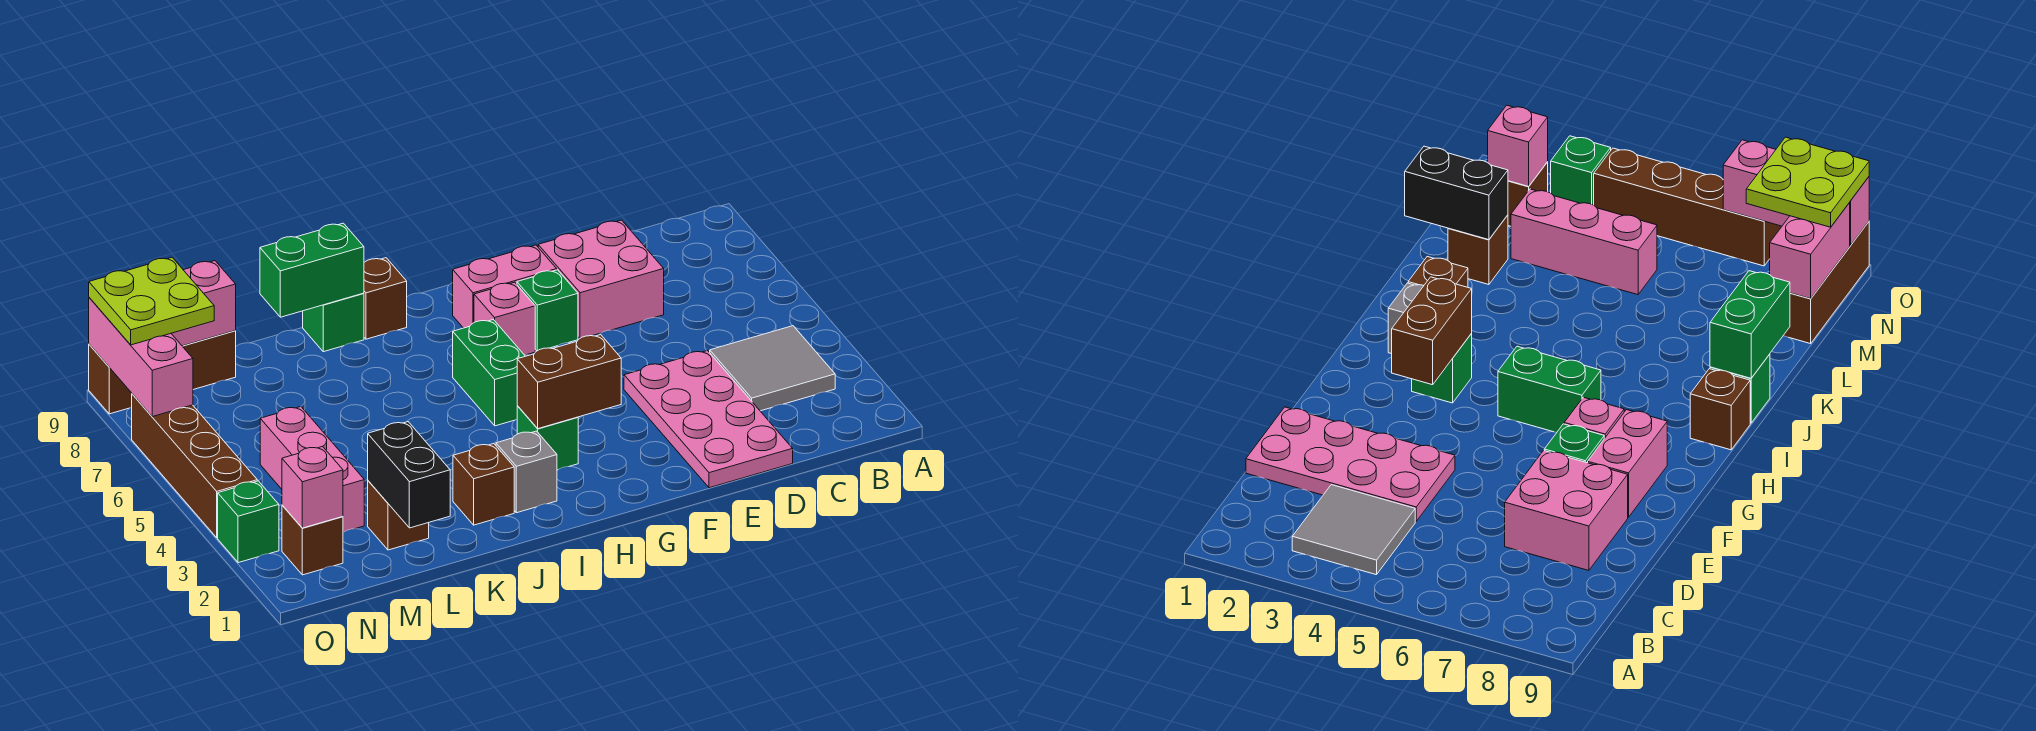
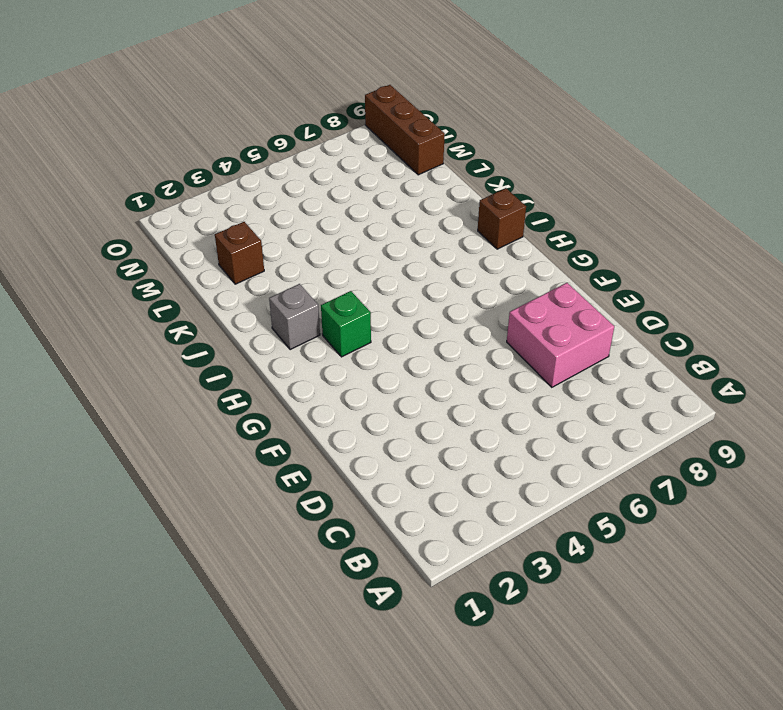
none -> grey tile B3:C4 level 1
none -> pink plate D1:E4 level 1
none -> green brick F7 level 1

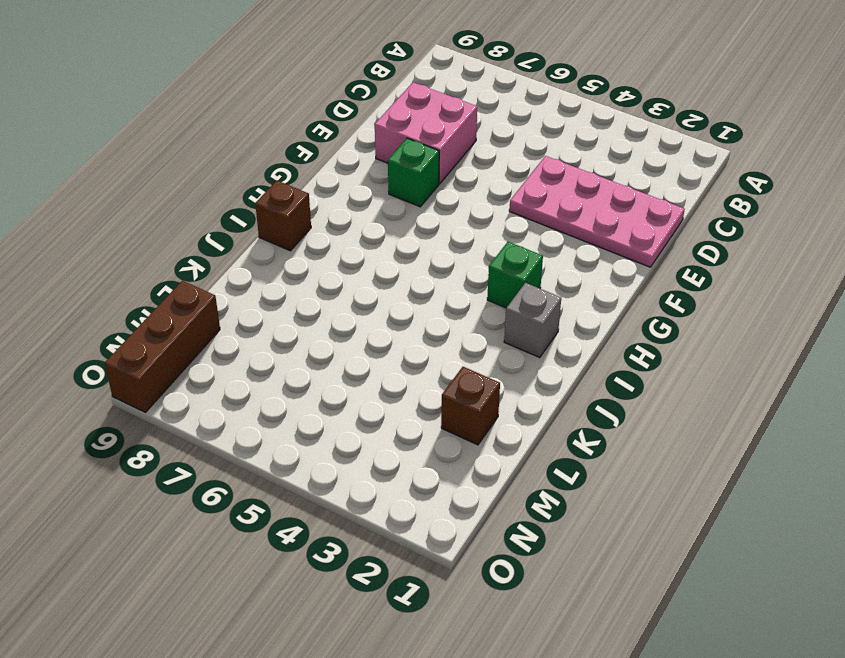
none -> grey tile B3:C4 level 1
none -> pink brick F8:G8 level 1
none -> pink brick G7 level 1

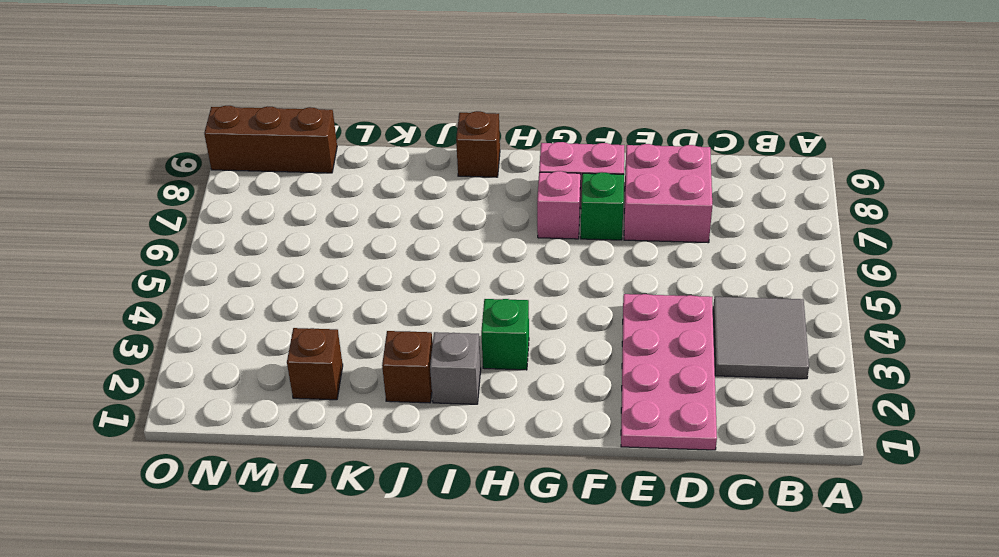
none -> green brick H5:H6 level 1
none -> green brick J9 level 1
none -> pink brick M3:M5 level 1

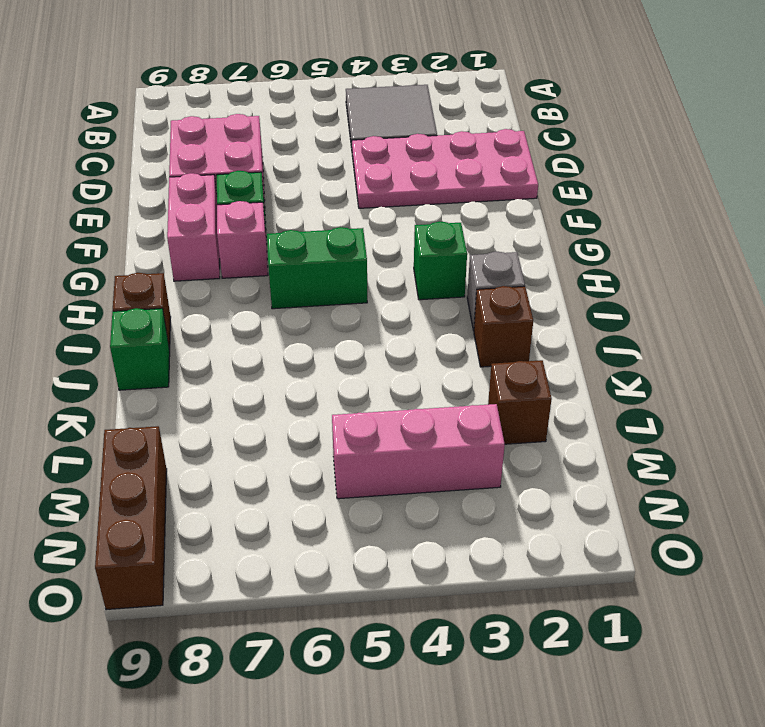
none -> brown brick N2 level 1
none -> green brick O3 level 1
none -> brown brick O4:O7 level 1

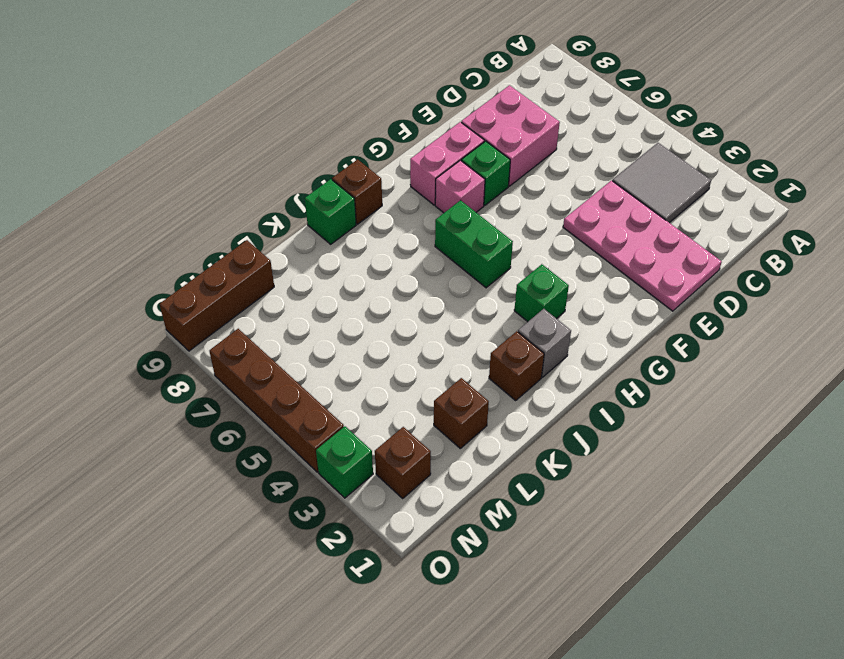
none -> pink brick M3:M5 level 1
none -> brown brick G3:H3 level 2
none -> green brick J9:K9 level 2

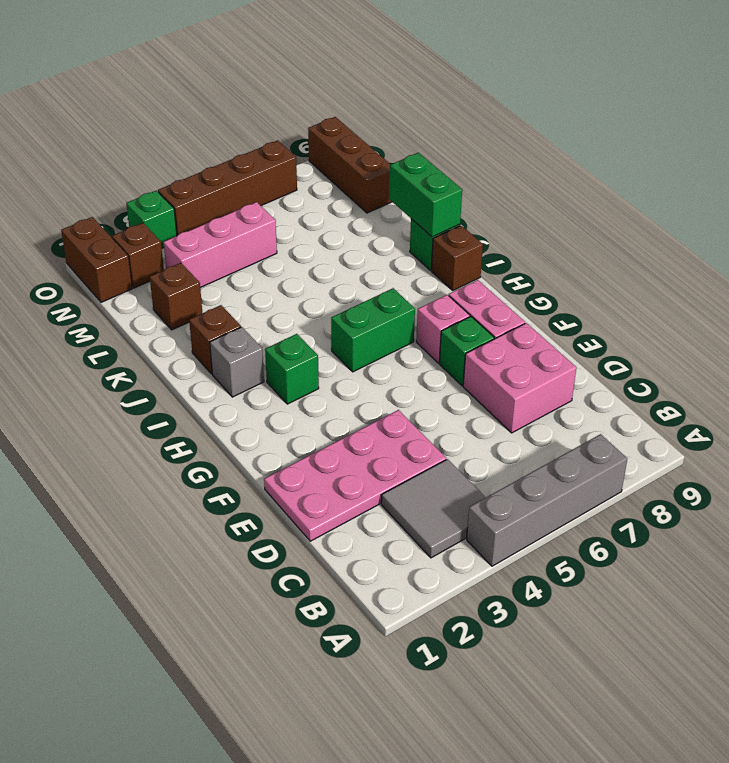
grey brick A4:A7 level 1 -> none
brown brick N1:O1 level 1 -> brown brick G3:H3 level 2
none -> black brick L1:L2 level 2
none -> pink brick M9:N9 level 2
none -> pink brick N2 level 2

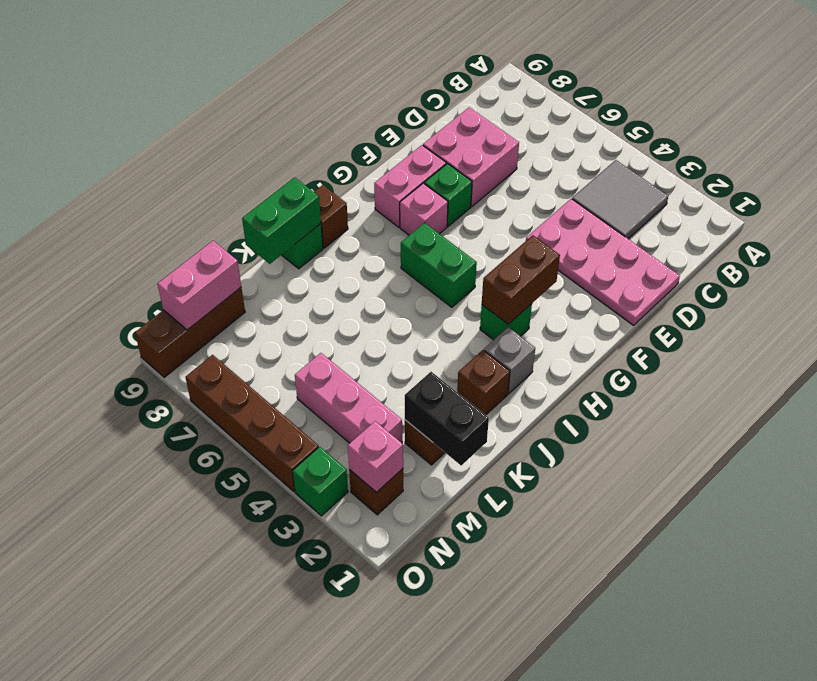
none -> pink brick O7:O9 level 2
none -> lime plate N8:O9 level 3

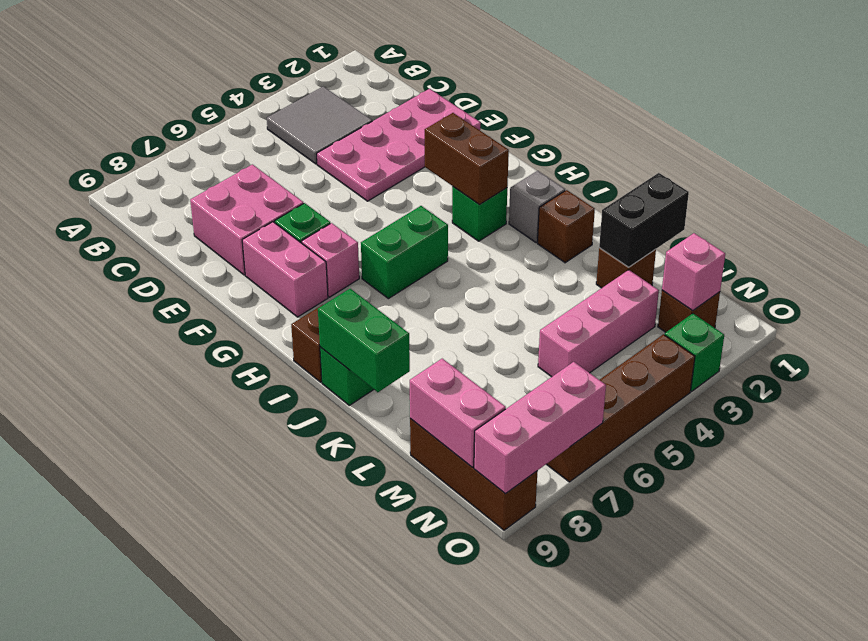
none -> lime plate N8:O9 level 3

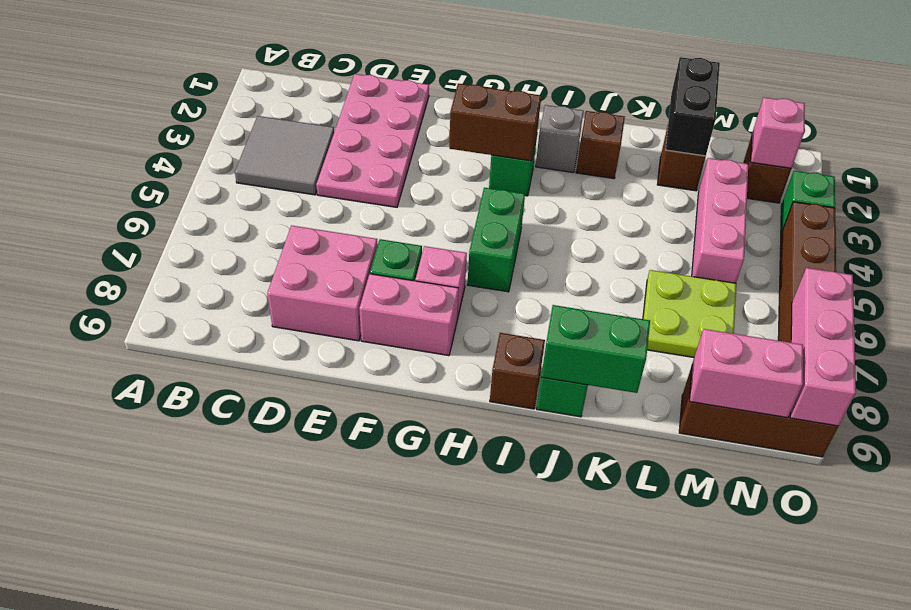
lime plate L6:M7 level 1 -> lime plate N8:O9 level 3

